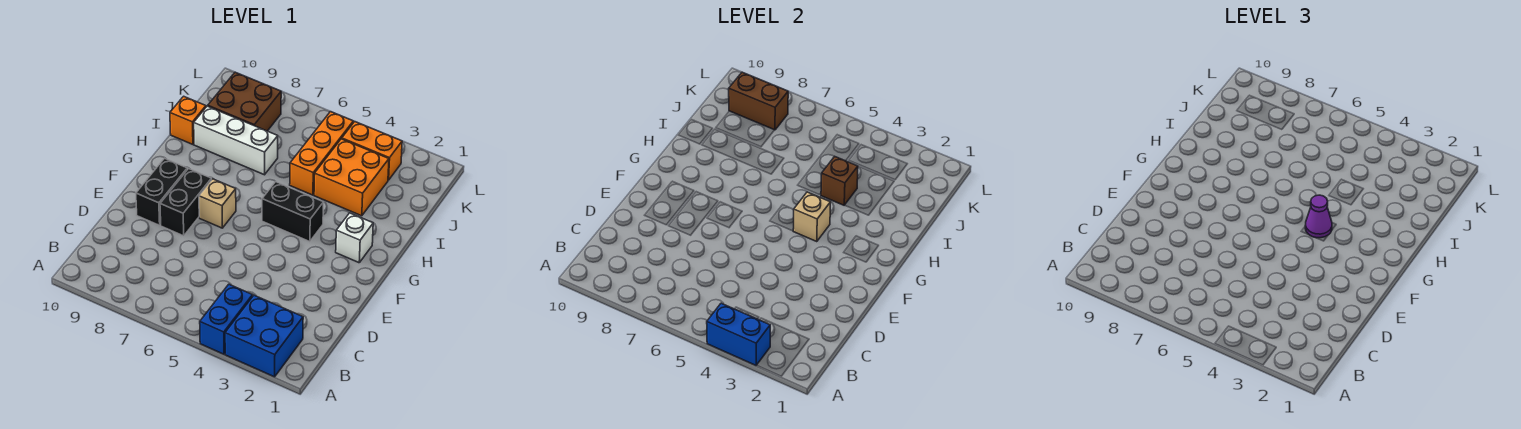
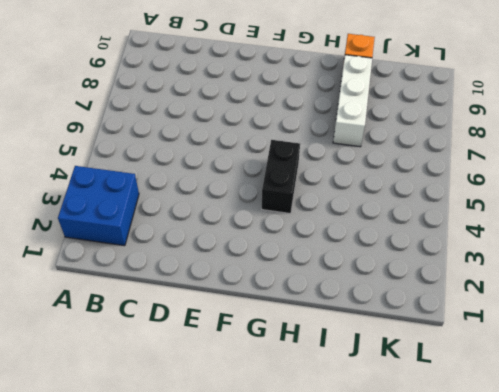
none -> blue brick A4:B4 level 1
none -> black brick E8:F8 level 1
none -> black brick E9:F9 level 1

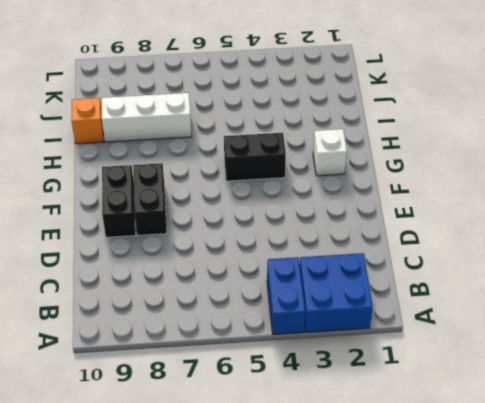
none -> tan brick F7 level 1
none -> orange brick I3:J4 level 1
none -> orange brick I5:K5 level 1

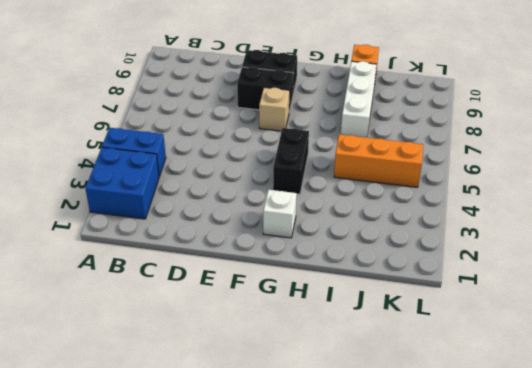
none -> orange brick I3:J4 level 1
none -> brown brick J8:K9 level 1
none -> orange brick K3:K4 level 1

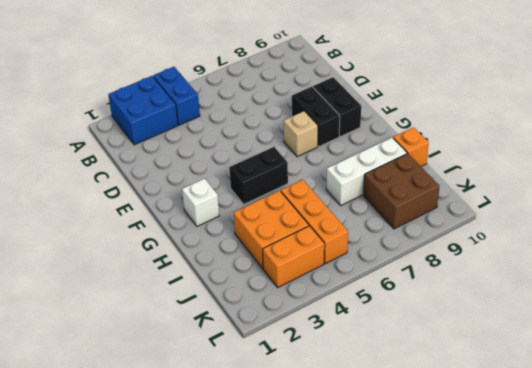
none -> blue brick A3:A4 level 2
none -> tan brick G4 level 2
none -> brown brick I4 level 2

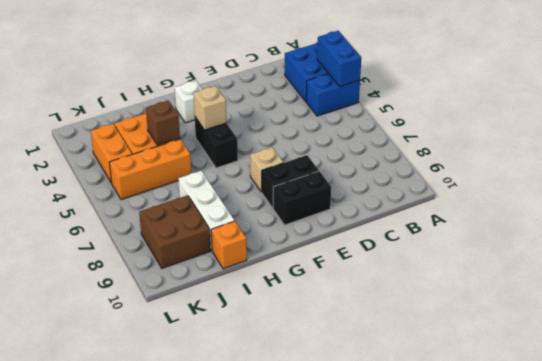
none -> brown brick K8:K9 level 2
none -> purple cone G4 level 3

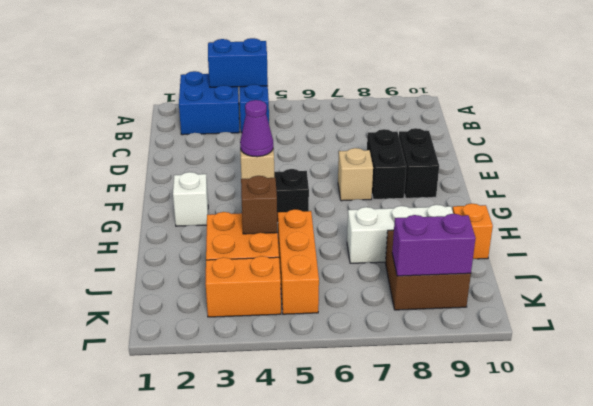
purple brick K8:K9 level 2 -> brown brick K8:K9 level 2

